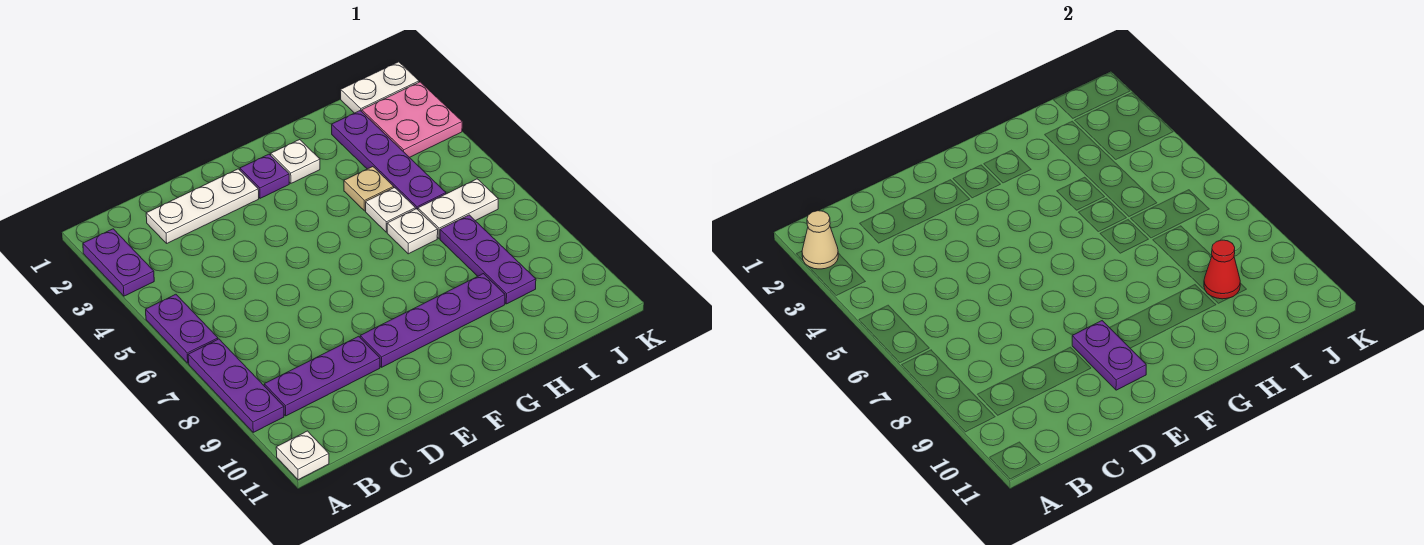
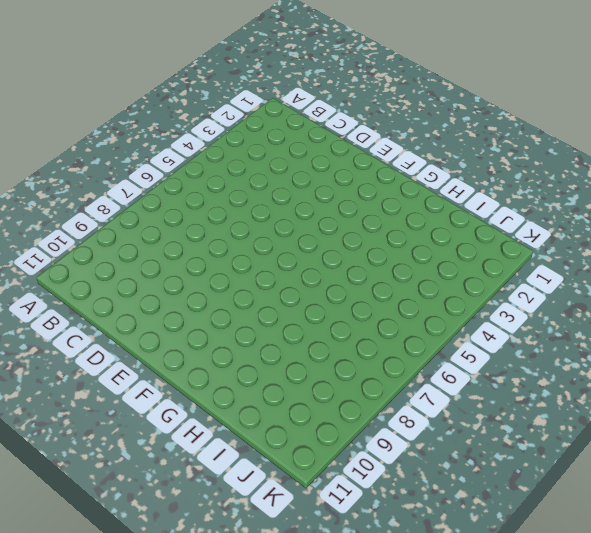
none -> purple plate A2:A3 level 1
none -> purple plate A5:A6 level 1
none -> purple plate A7:A9 level 1

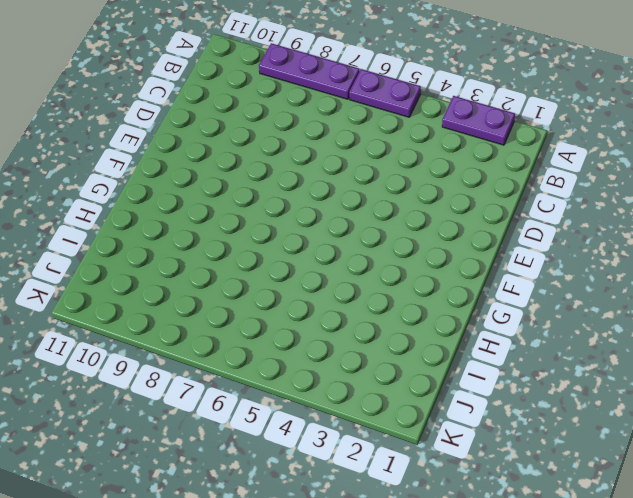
none -> white plate A11 level 1
none -> purple plate B9:D9 level 1
none -> white plate C2:E2 level 1

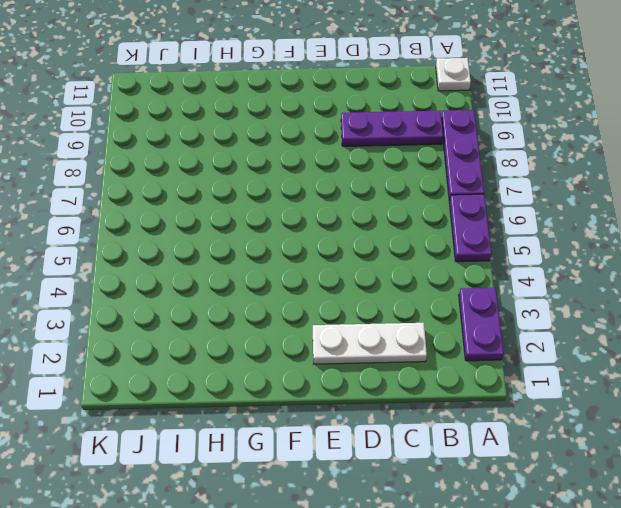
none -> purple plate E9:H9 level 1
none -> purple plate F2 level 1
none -> white plate G2 level 1

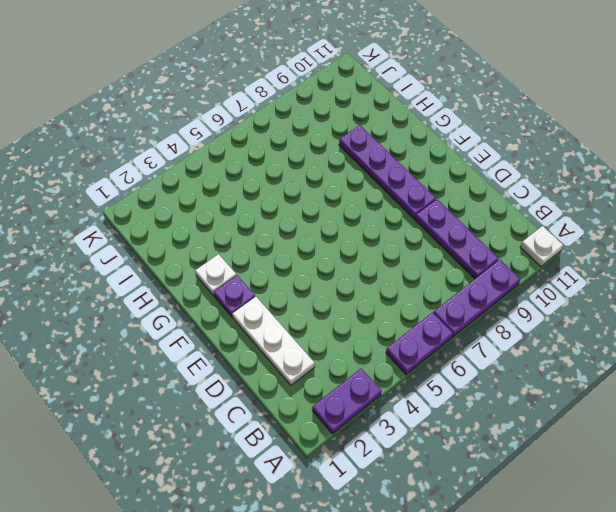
none -> tan plate H4 level 1
none -> white plate H5 level 1
none -> white plate H6 level 1

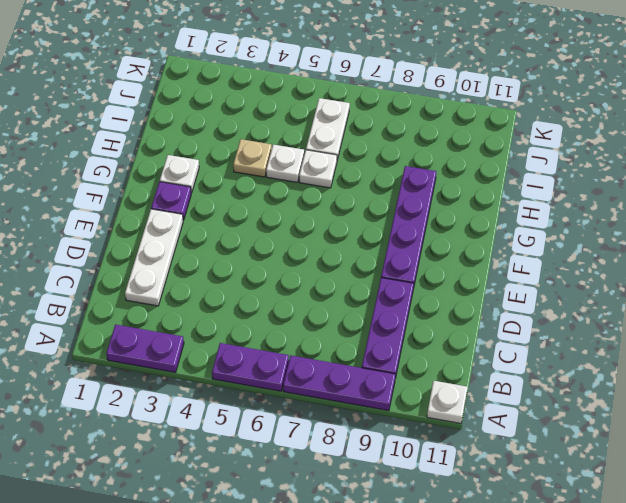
none -> purple plate I2:I5 level 1
none -> purple plate I7:I9 level 1
none -> white plate J1:K1 level 1

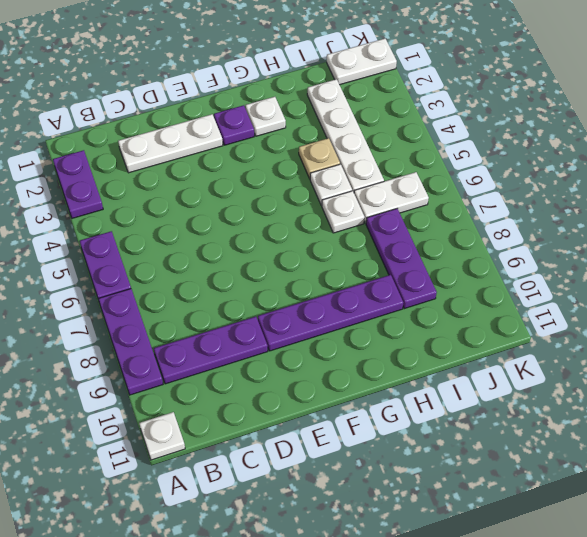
white plate I2:I5 level 1 -> purple plate I2:I5 level 1
none -> pink plate J2:K3 level 1
none -> tan cone A2 level 2
none -> purple plate E9:E10 level 2

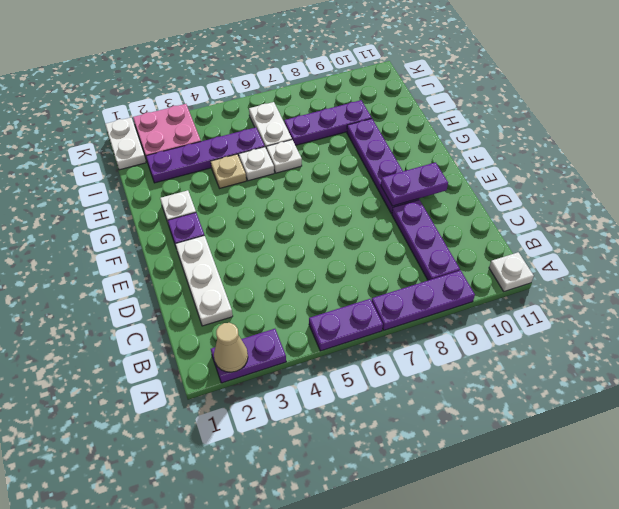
none -> red cone I9 level 2

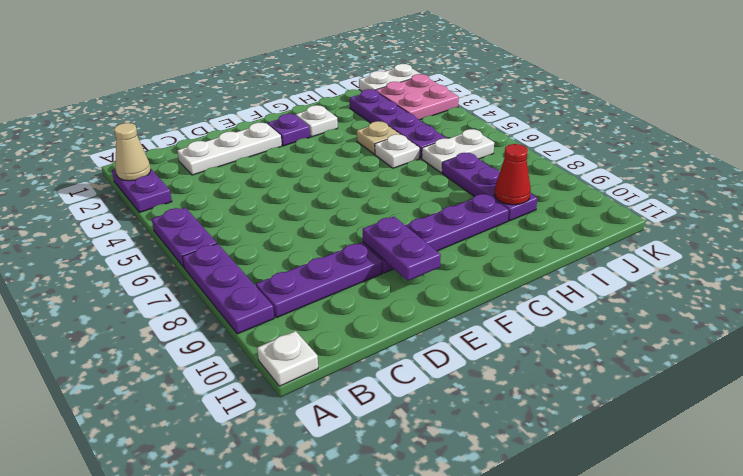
none -> white plate H6 level 1

